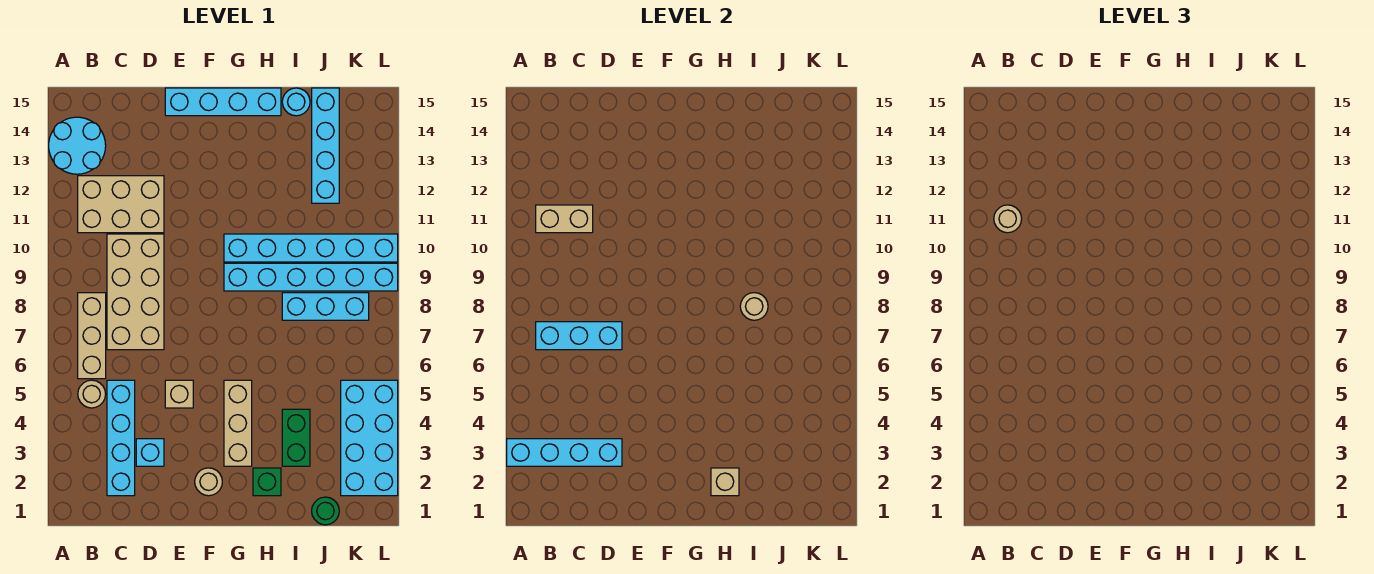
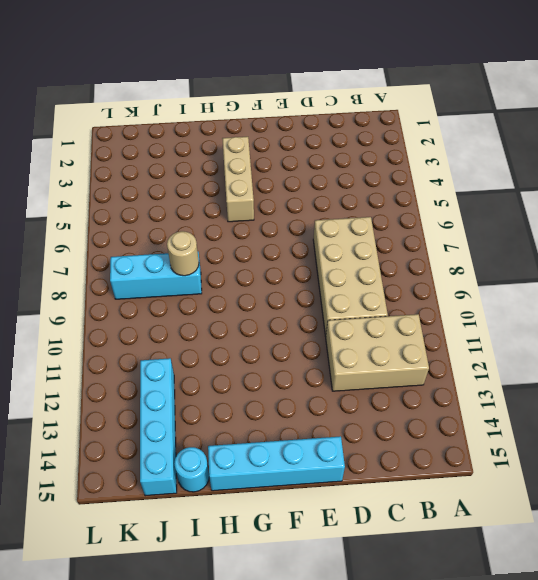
none -> cyan round brick A13:B14 level 1
none -> tan round brick B5 level 1
none -> tan brick B6:B8 level 1

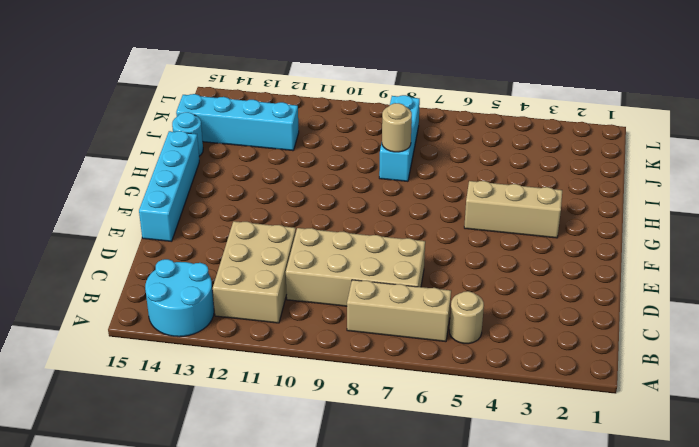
none -> cyan brick C2:C5 level 1
none -> cyan brick D3 level 1
none -> tan brick E5 level 1

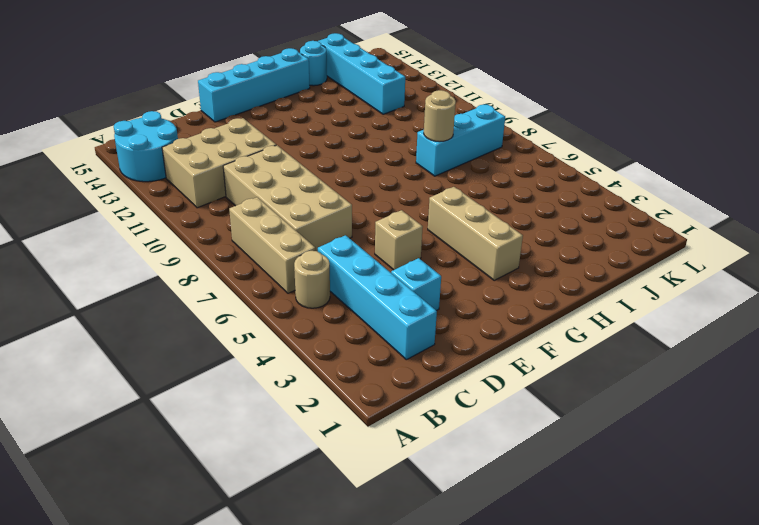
none -> tan round brick F2 level 1
none -> cyan brick G9:L9 level 1
none -> cyan brick G10:L10 level 1

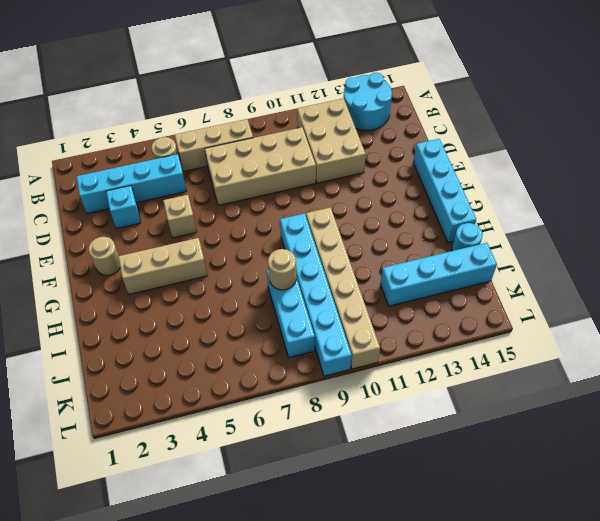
tan brick G10:L10 level 1 -> cyan brick G10:L10 level 1
none -> green brick H2 level 1
none -> green brick I3:I4 level 1
none -> green round brick J1 level 1

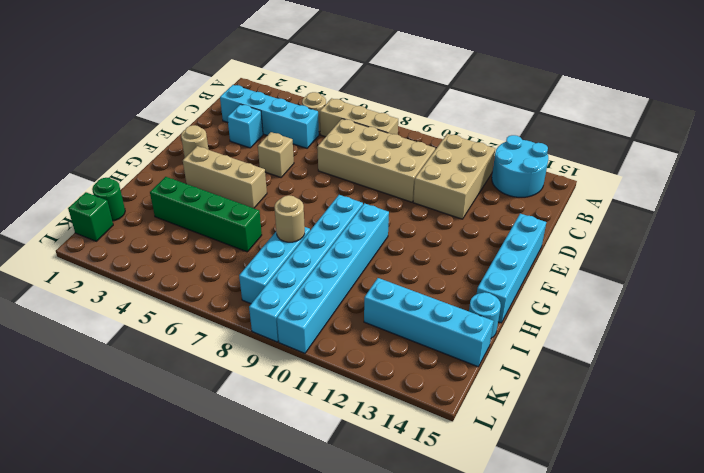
green brick I3:I6 level 1 -> green brick I3:I4 level 1
green brick K1 level 1 -> green brick H2 level 1
none -> cyan brick K2:L5 level 1
none -> cyan brick A3:D3 level 2
none -> cyan brick B7:D7 level 2

